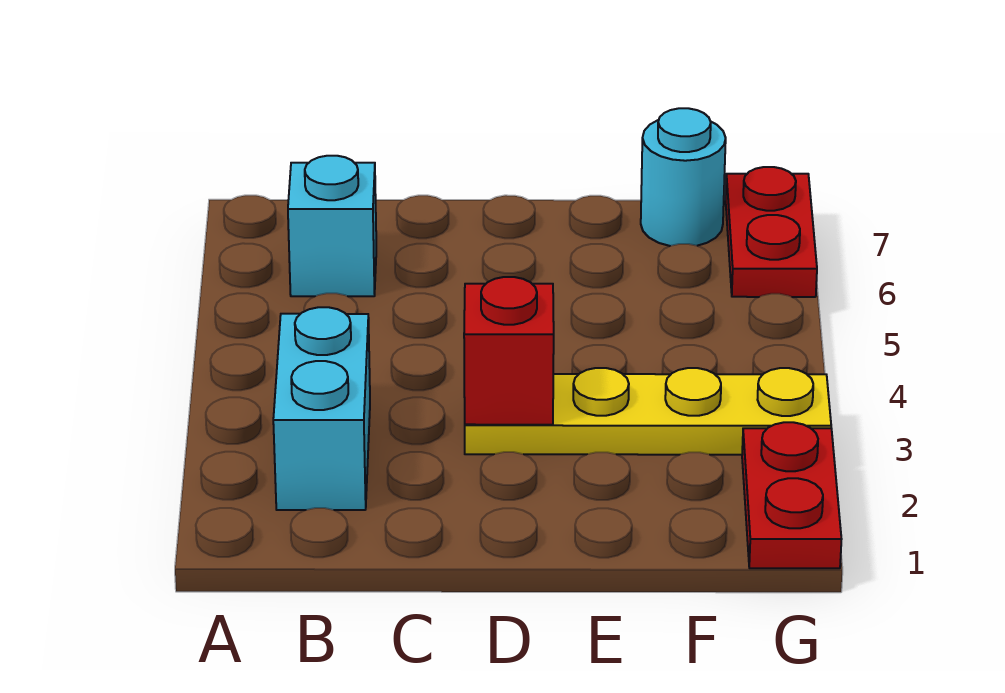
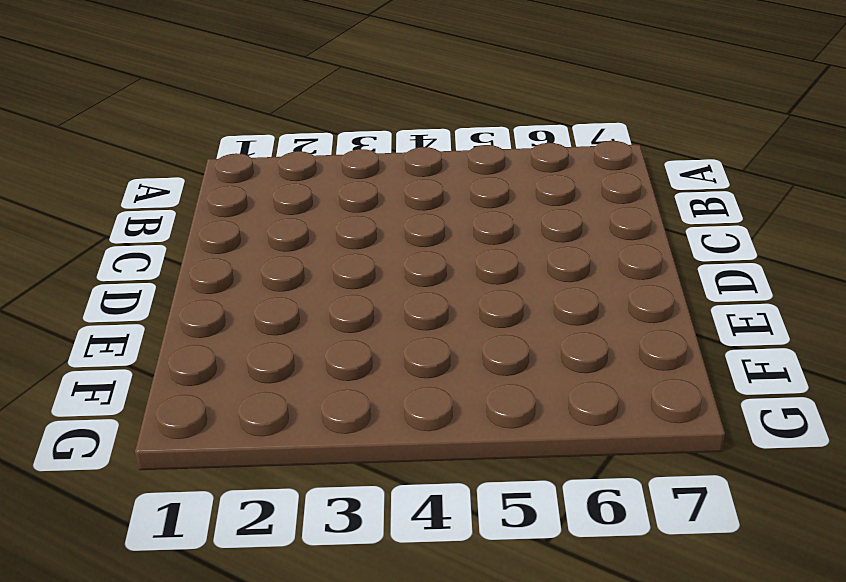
none -> cyan brick B2:B3 level 1
none -> cyan brick B6 level 1

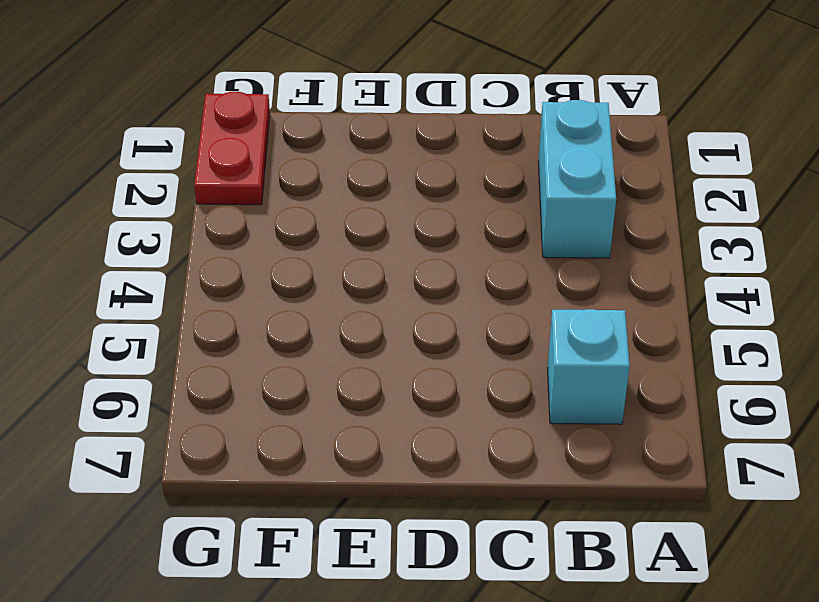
none -> yellow plate D3:G3 level 1
none -> cyan round brick F7 level 1

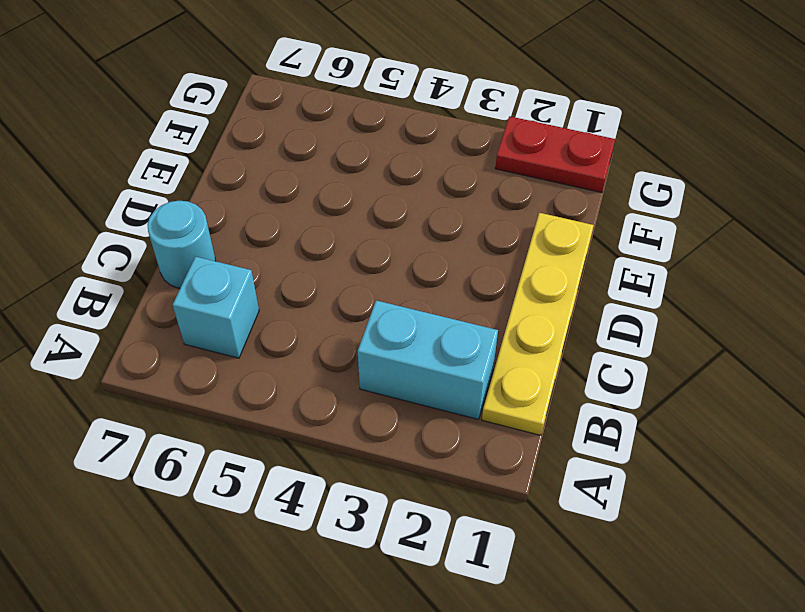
yellow plate B1:E1 level 1 -> yellow plate D3:G3 level 1
cyan round brick C7 level 1 -> cyan round brick F7 level 1
none -> red plate G6:G7 level 1
none -> red brick D3 level 2

